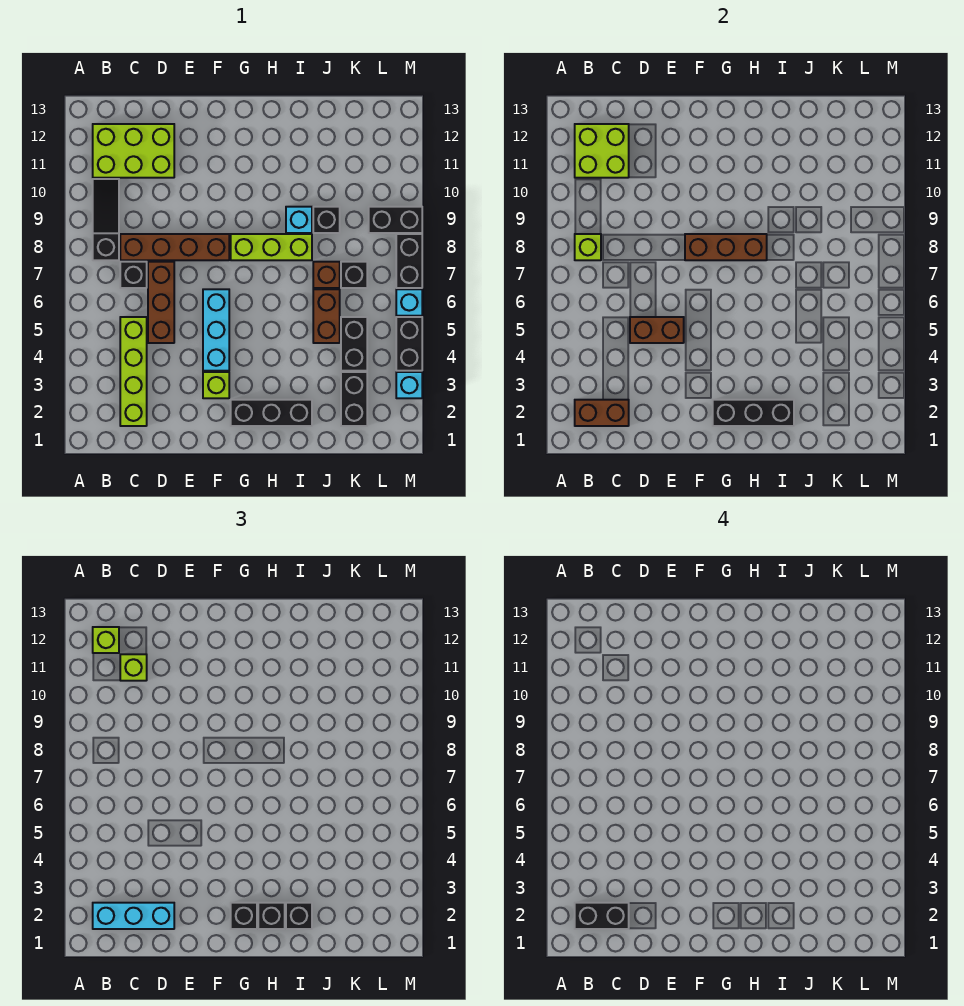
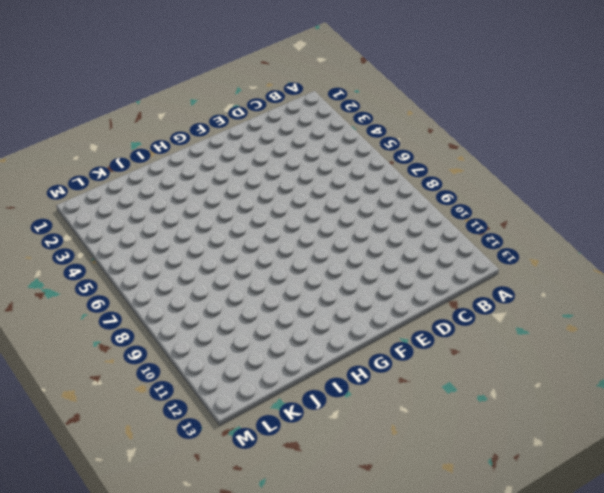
none -> black slope B8:B10 level 1 top 8
none -> lime brick B11:D12 level 1
none -> lime brick C2:C5 level 1
none -> black brick C7 level 1

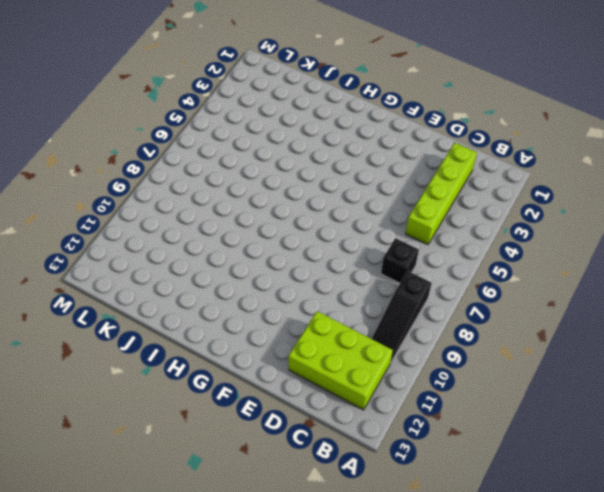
none -> brown brick C8:F8 level 1
none -> brown brick D5:D7 level 1
none -> lime brick F3 level 1
none -> cyan brick F4:F6 level 1

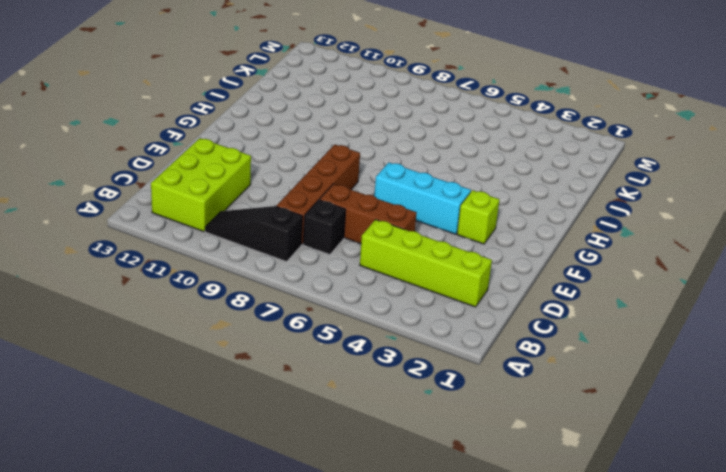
none -> black brick G2:I2 level 1
none -> lime brick G8:I8 level 1
none -> cyan brick I9 level 1
none -> brown brick J5:J6 level 1

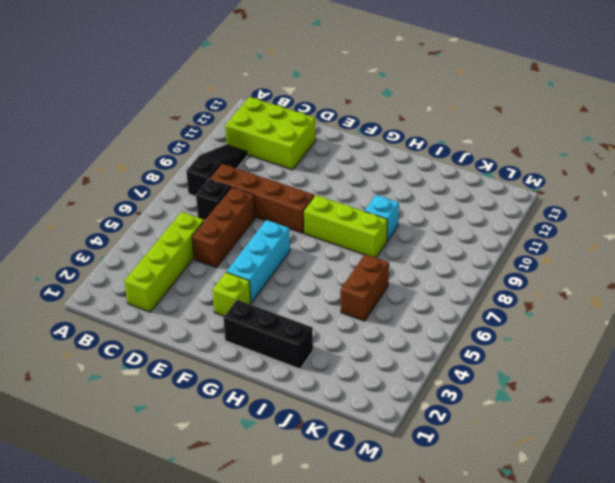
none -> brown brick J7 level 1
none -> black brick J9 level 1
none -> black brick K2:K3 level 1
none -> black brick K4:K5 level 1

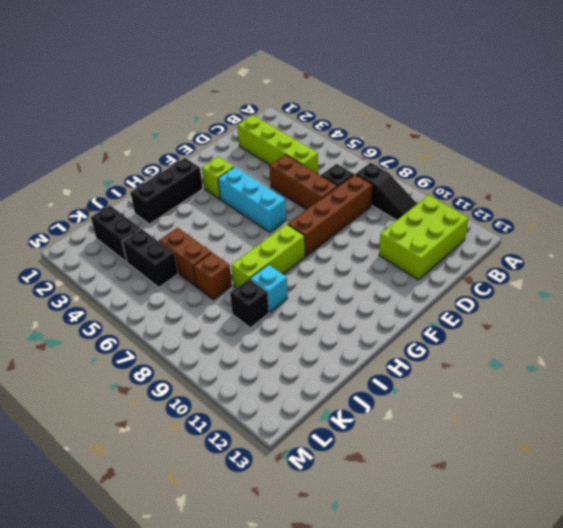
none -> black brick K7 level 1
none -> black brick L9:M9 level 1
none -> cyan brick M3 level 1
none -> black brick M4:M5 level 1

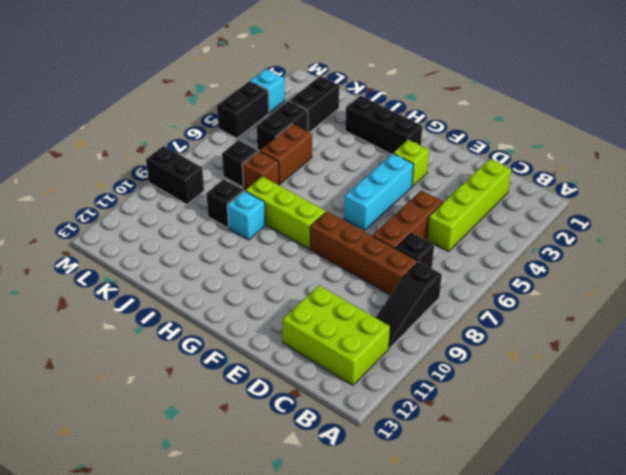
none -> cyan brick M6 level 1
none -> black brick M7:M8 level 1
none -> brown brick B2:C2 level 2
none -> lime brick B8 level 2

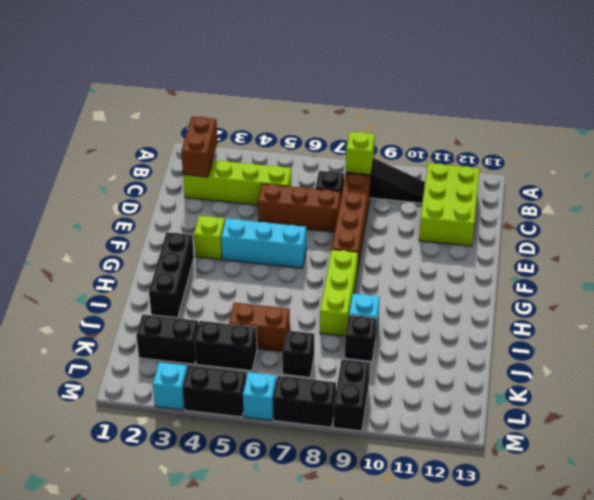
none -> brown brick J7 level 1
none -> lime brick B11:C12 level 2
none -> brown brick D5:E5 level 2
none -> brown brick F8:H8 level 2

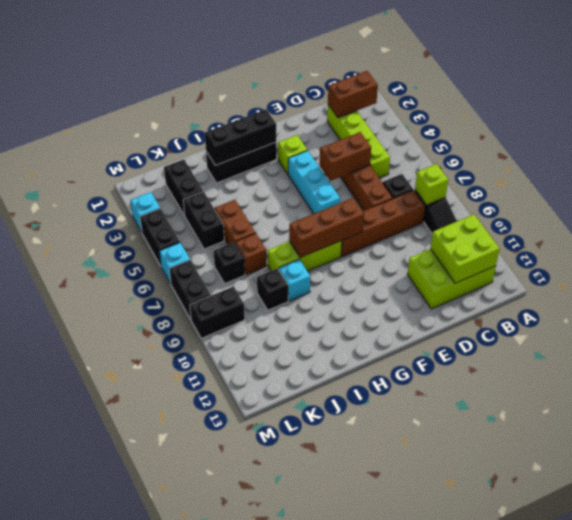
none -> cyan brick B2:D2 level 3
none -> lime brick B12 level 3
none -> lime brick C11 level 3
none -> black brick G2 level 3

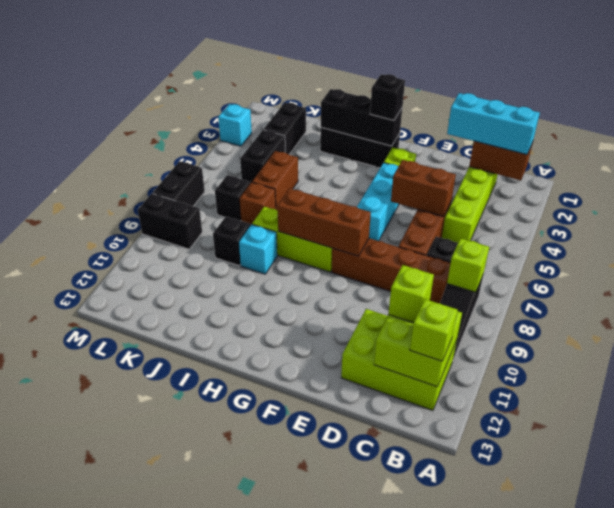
none -> black brick M4:M5 level 1
none -> cyan brick M6 level 1
none -> black brick H2 level 3
none -> black brick I2 level 3

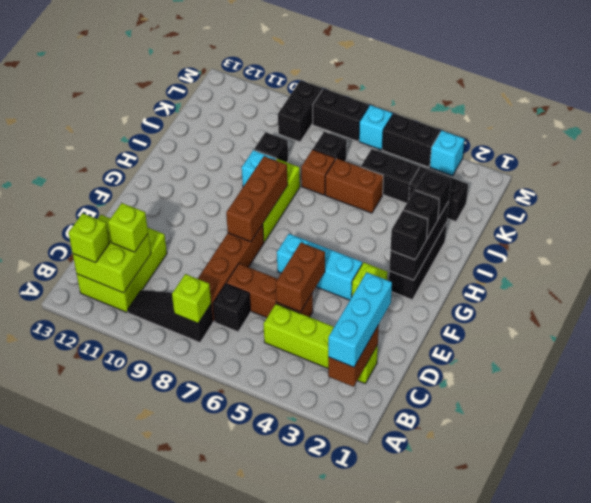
none -> black brick B2:C2 level 4

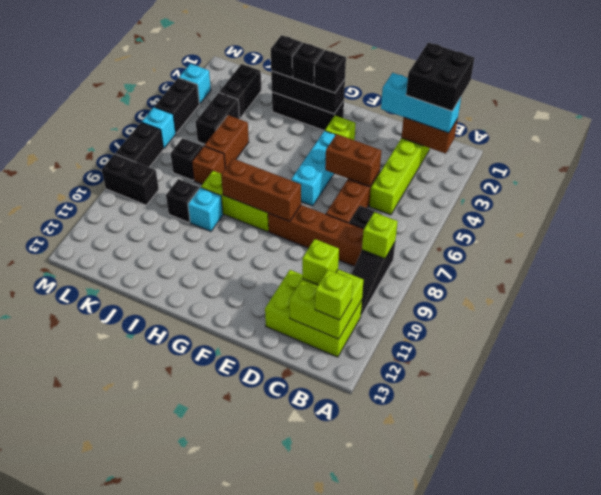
black brick B1:C2 level 4 -> black brick B2:C2 level 4

